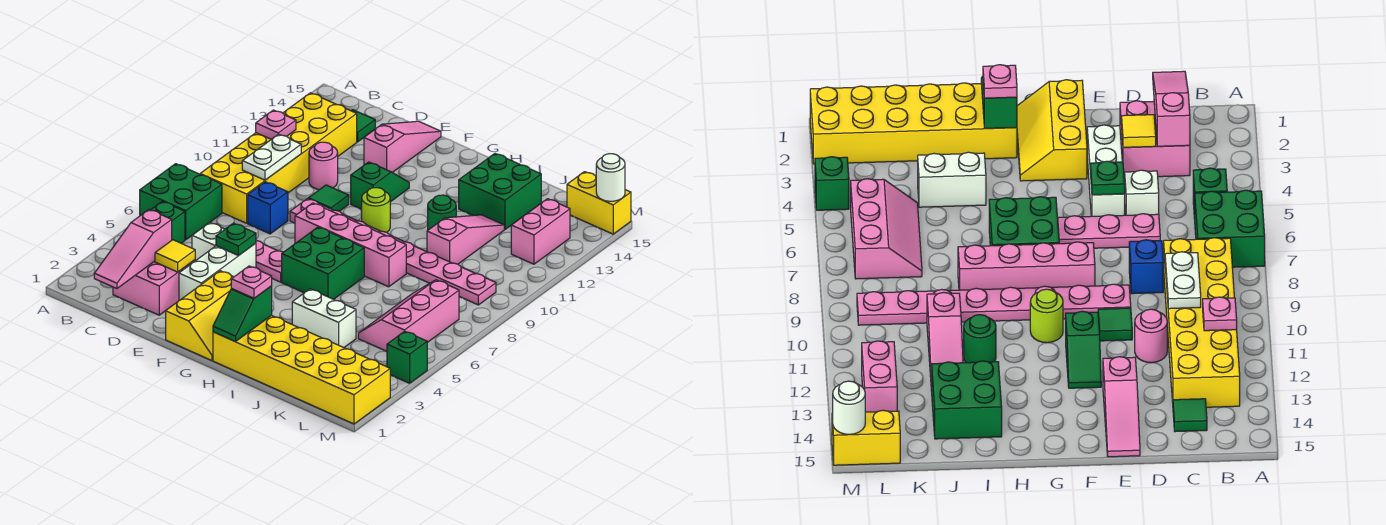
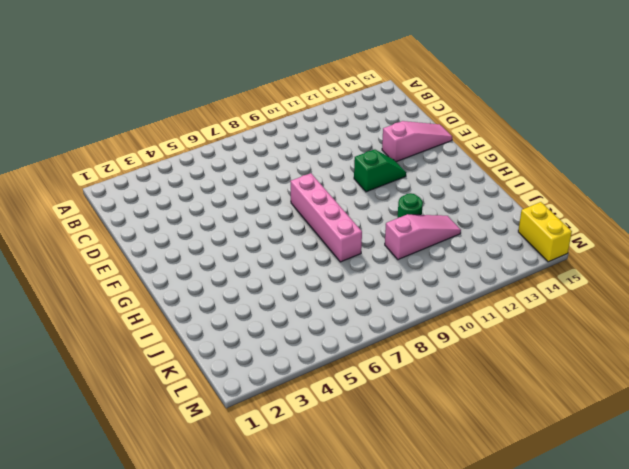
none -> green brick A6:B7 level 1
none -> green brick B5 level 1
none -> yellow brick B8:C13 level 1
none -> pink brick C2:D3 level 1

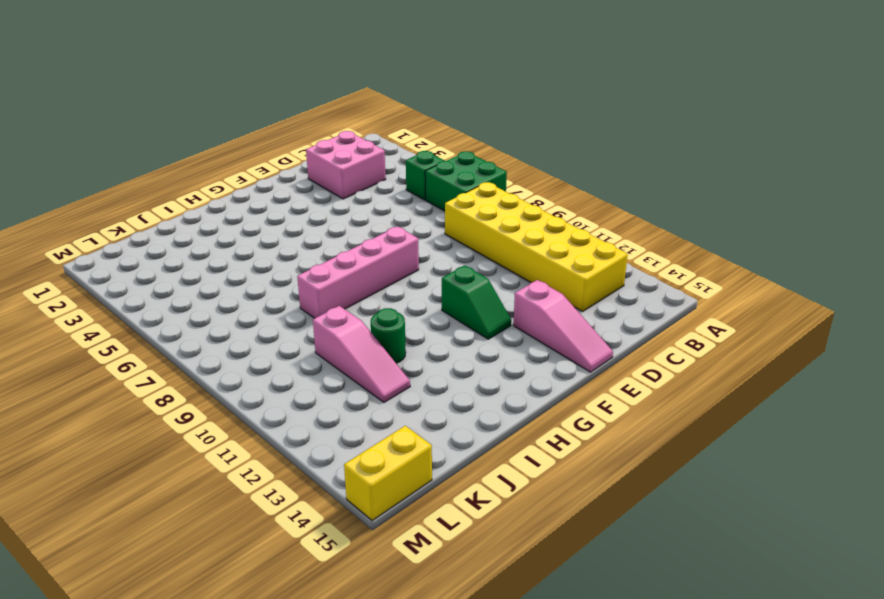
none -> green tile C14 level 1
none -> white brick D5 level 1
none -> pink plate D6:F6 level 1
none -> blue brick D8 level 1

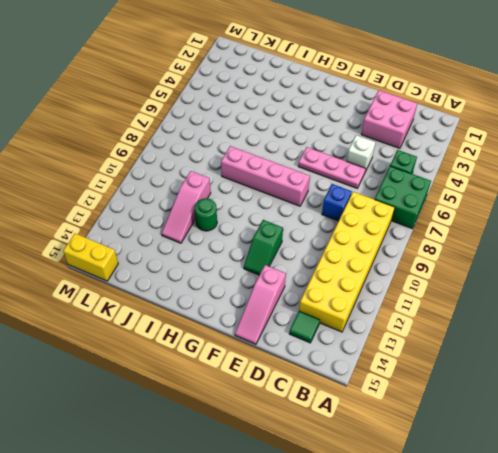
none -> pink round brick D11 level 1
none -> white brick E3:E5 level 1
none -> pink plate E9:L9 level 1
none -> green tile E10 level 1

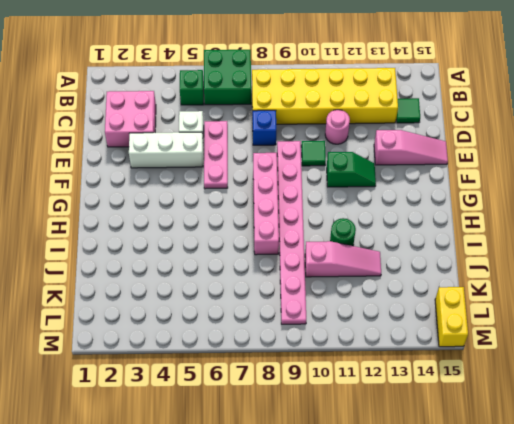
none -> yellow slope F1:G3 level 1 top F
none -> green brick G6:H7 level 1
none -> lime round brick G10 level 1
none -> yellow brick H1:M2 level 1

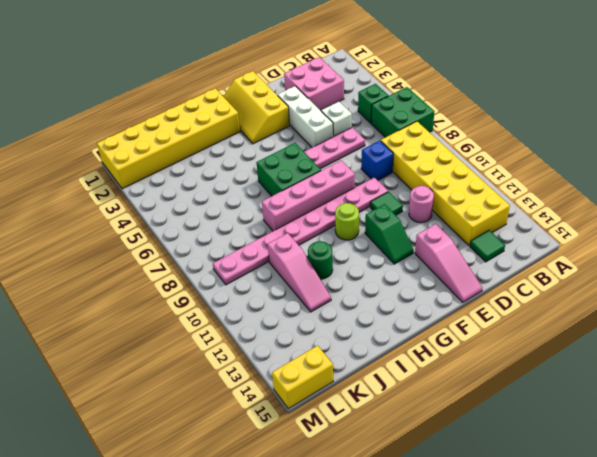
none -> white brick I4:J4 level 1
none -> green brick I13:J14 level 1
none -> pink slope K5:L7 level 1 top L
none -> pink brick L12:L13 level 1

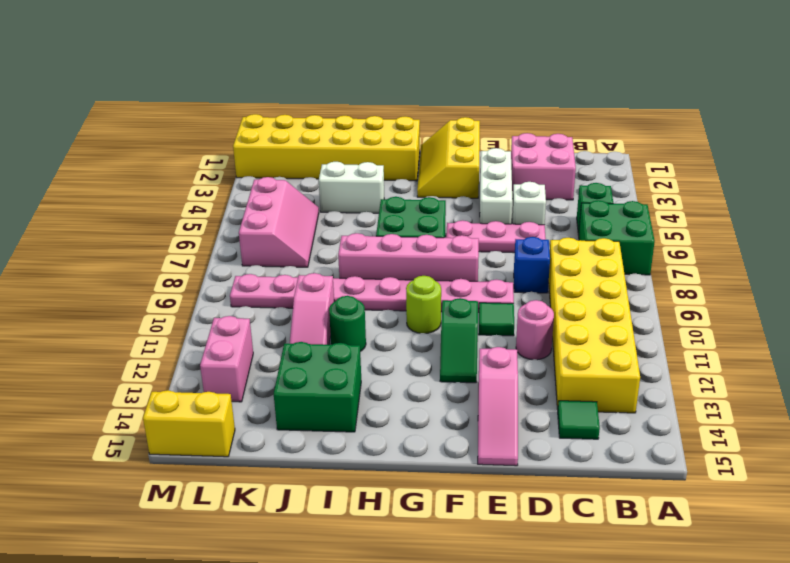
none -> green brick M4 level 1
none -> pink plate B11 level 2
none -> pink slope C1:C3 level 2 top 3
none -> white plate C9:C10 level 2

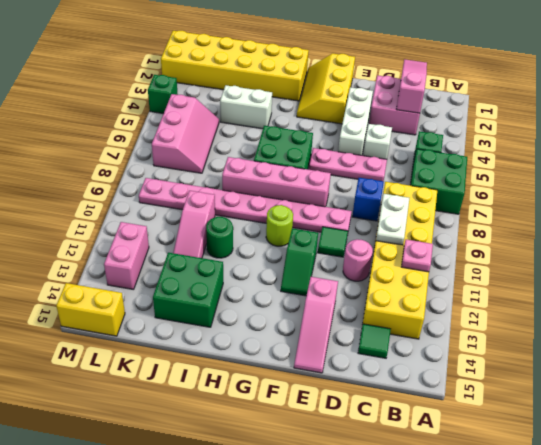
none -> yellow tile D3 level 2
none -> green plate E5 level 2
none -> green slope H1:H2 level 2 top 2
none -> white round brick M15 level 2

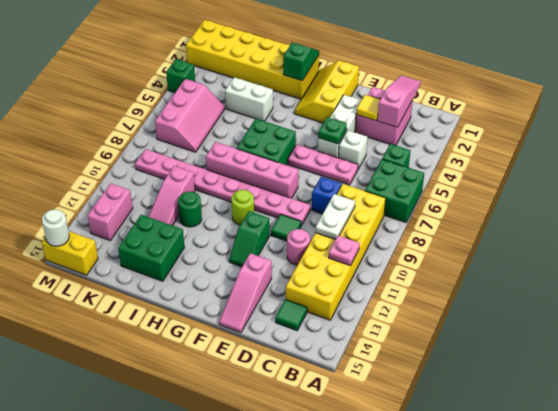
none -> pink plate H2 level 3

